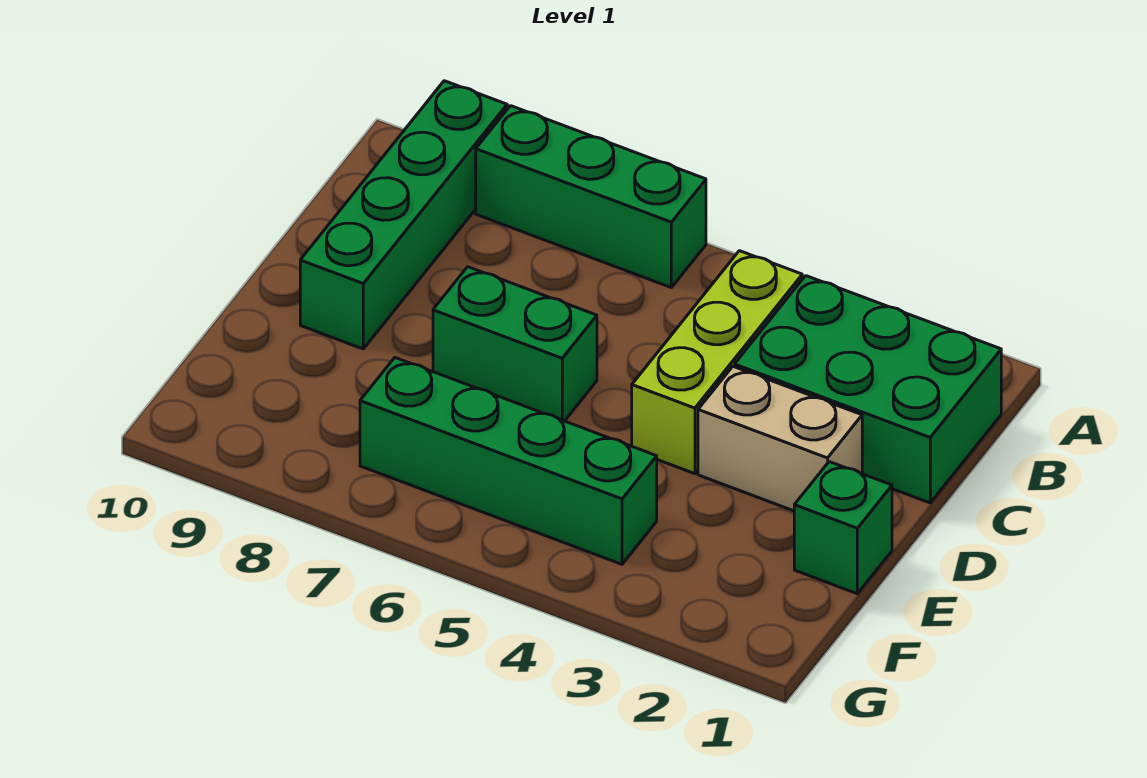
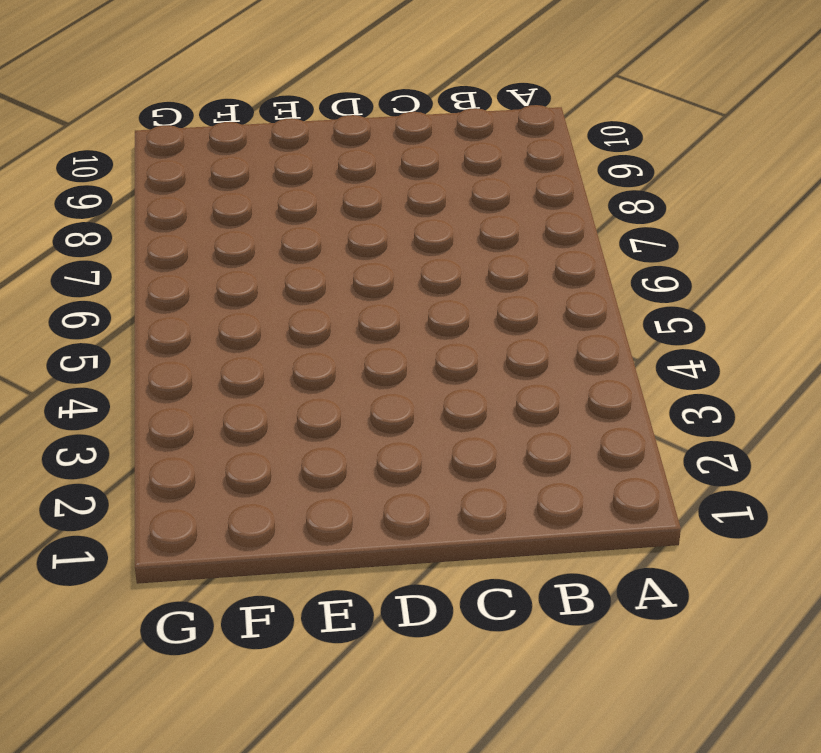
none -> green brick A6:A8 level 1
none -> green brick A9:D9 level 1

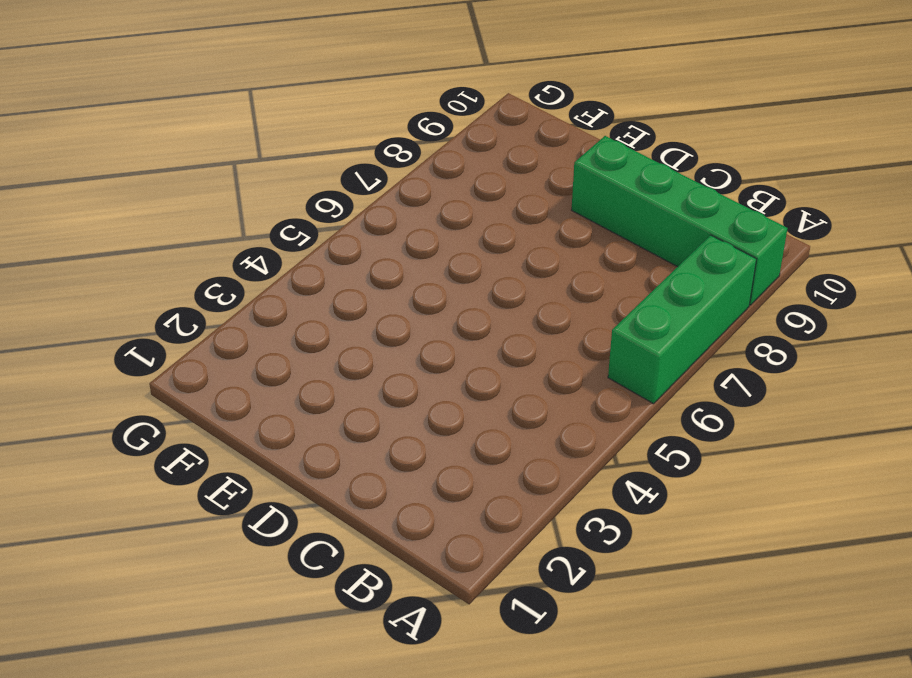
none -> green brick B1:C3 level 1
none -> lime brick B4:D4 level 1

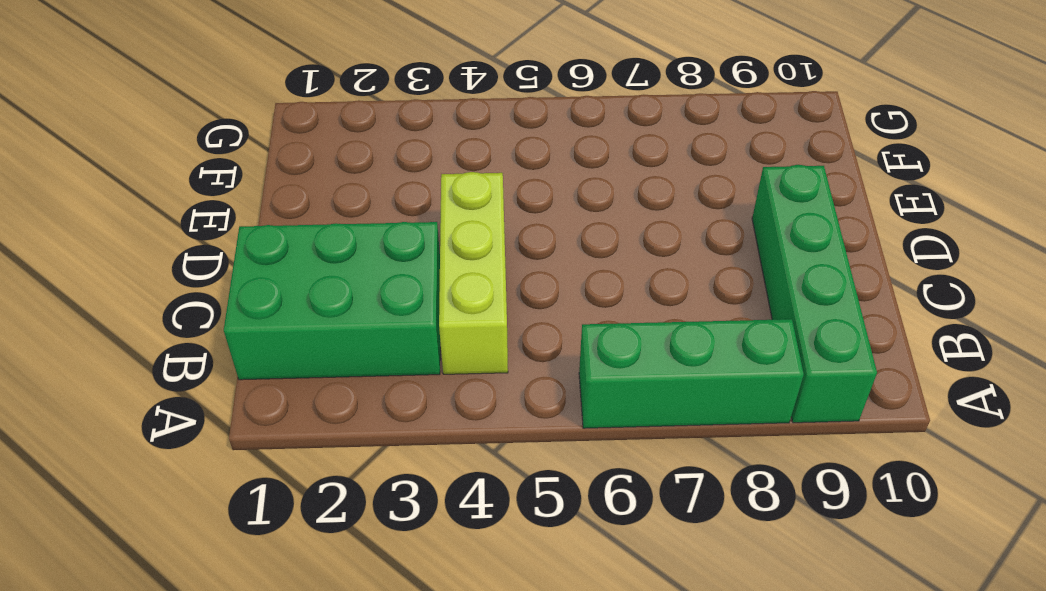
none -> tan brick D2:D3 level 1
none -> green brick D6:D7 level 1

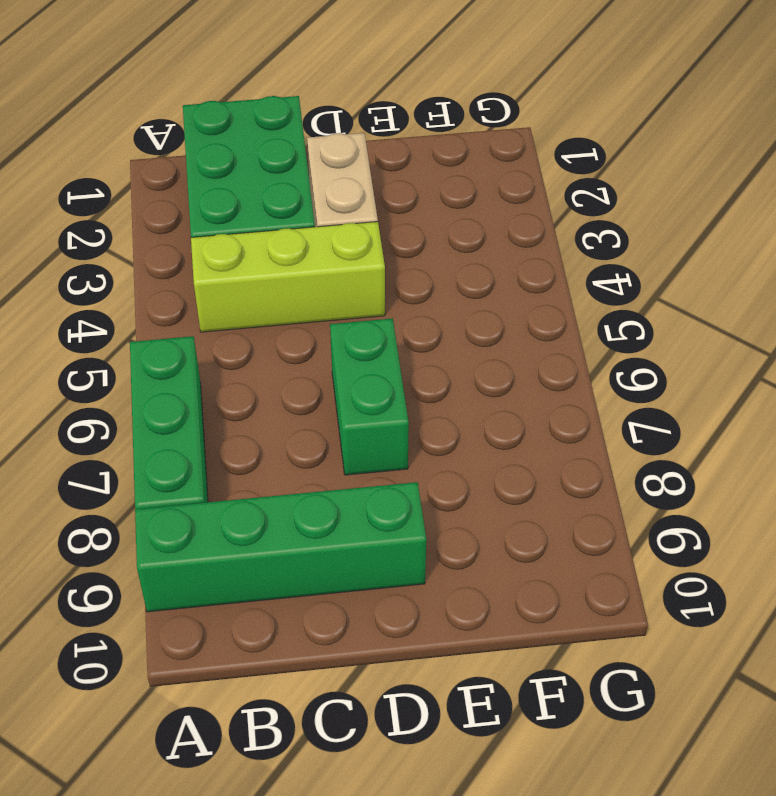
none -> green brick E1 level 1
none -> green brick F4:F7 level 1

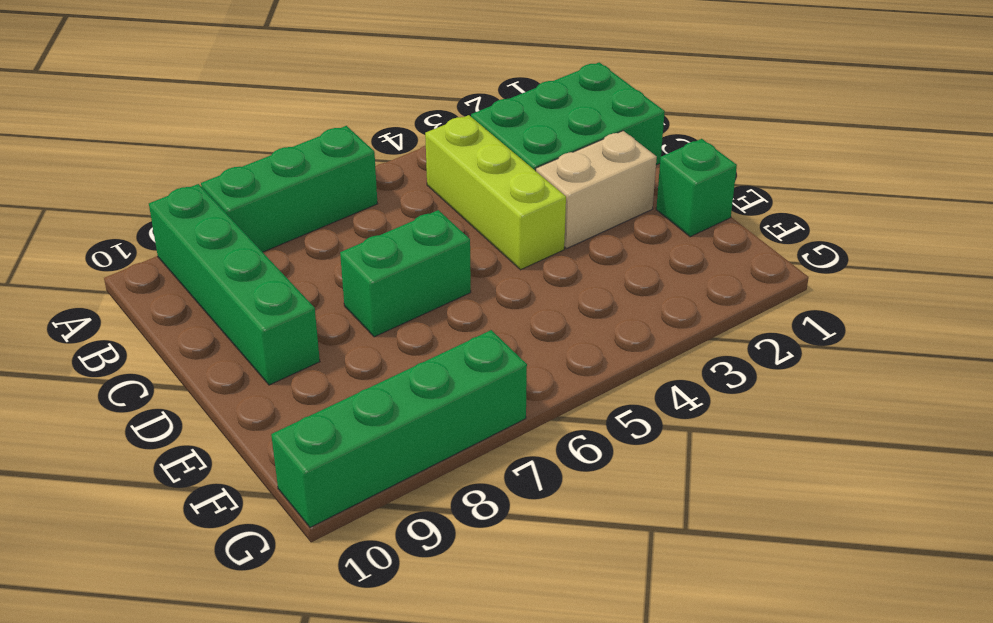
green brick G7:G10 level 1 -> green brick F4:F7 level 1

